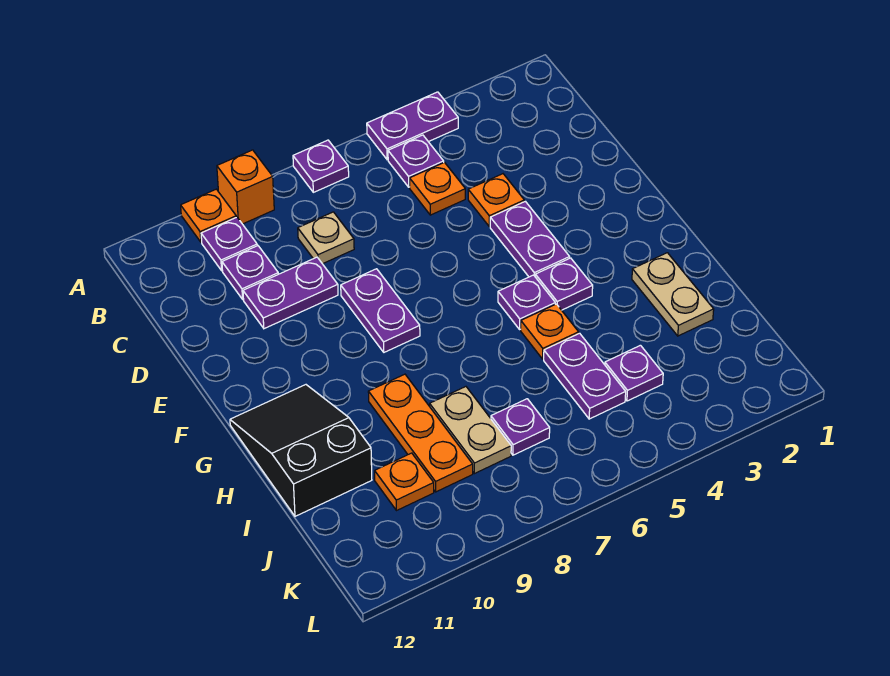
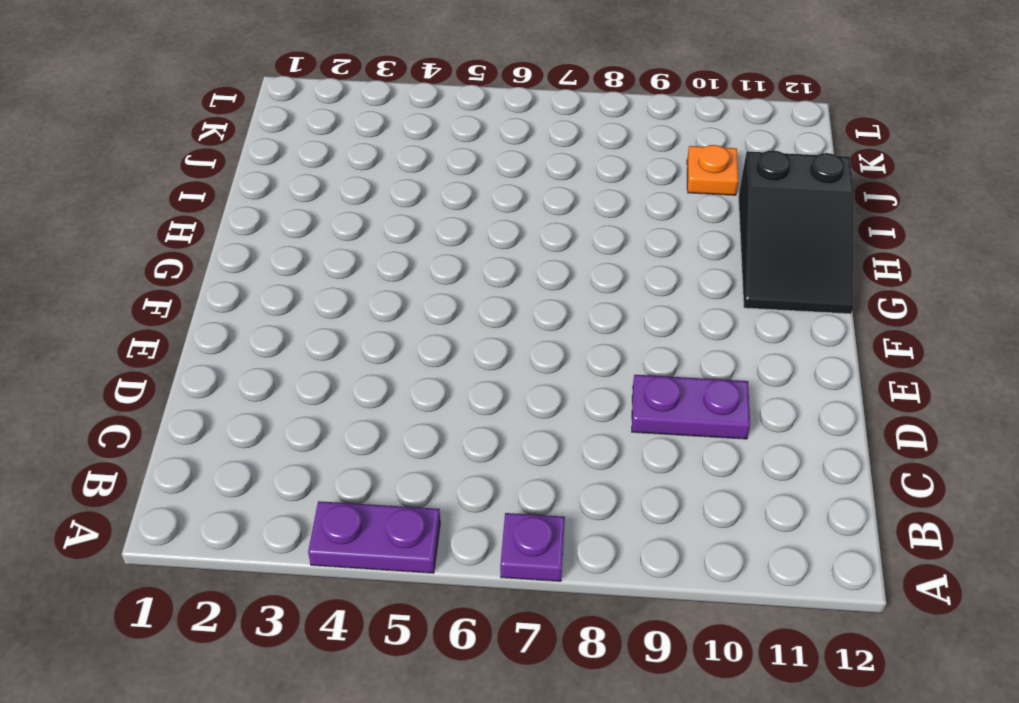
none -> orange brick A9 level 1
none -> orange plate A10 level 1
none -> purple plate B5 level 1

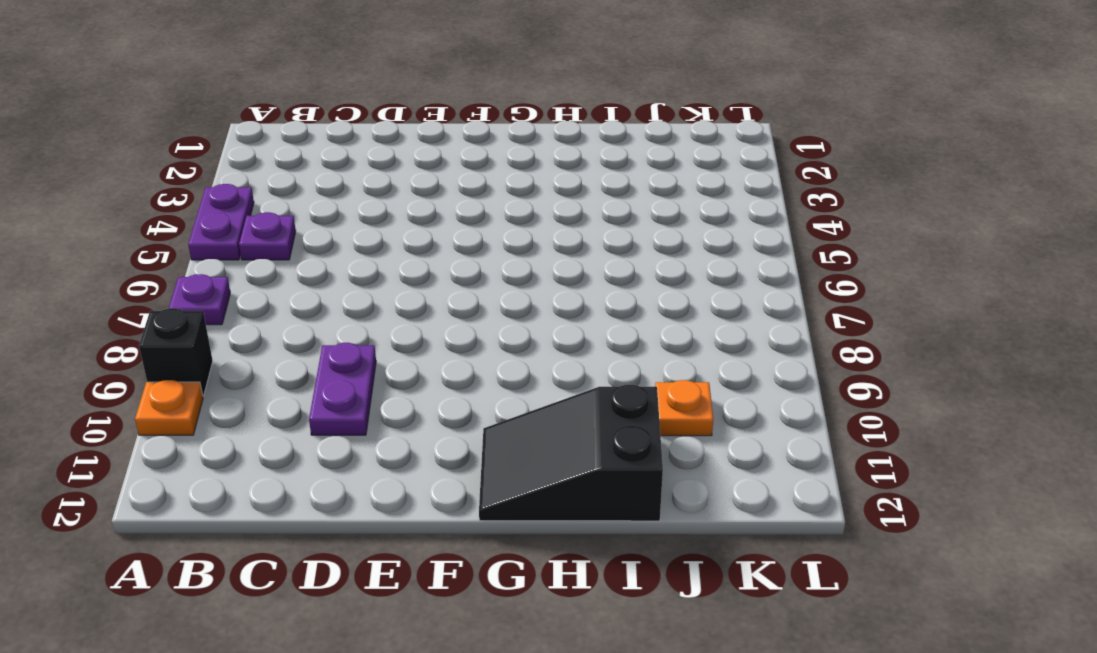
black brick A9 level 1 -> orange brick A9 level 1
none -> purple plate B10 level 1
none -> orange plate C5 level 1
none -> tan plate C8 level 1

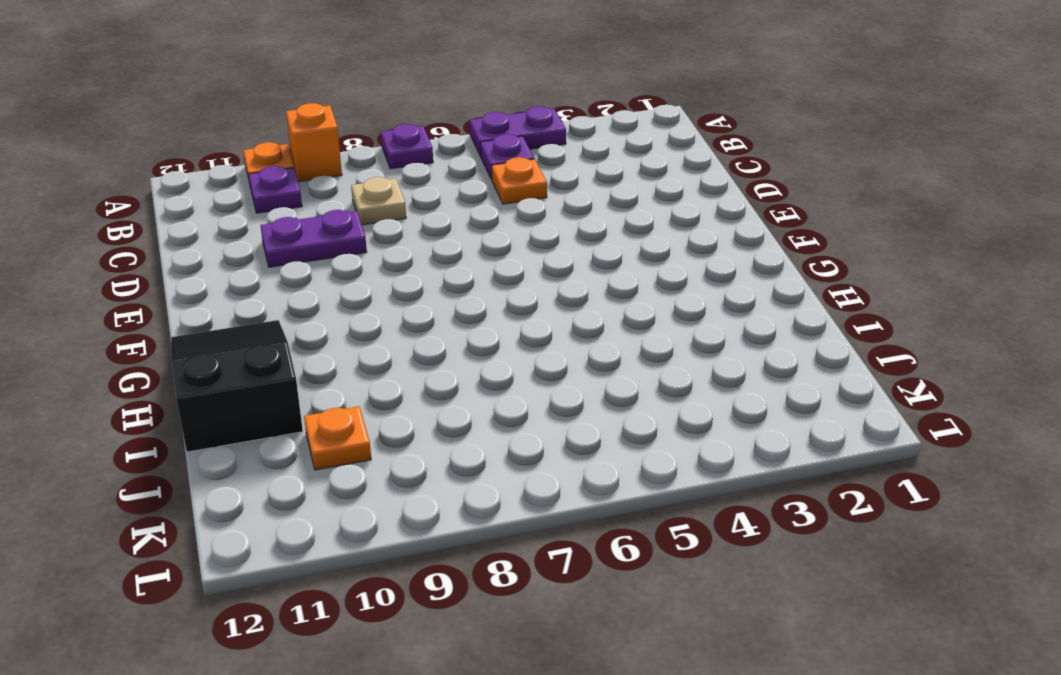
none -> purple plate C10 level 1
none -> orange plate D4 level 1
none -> purple plate E4:F4 level 1

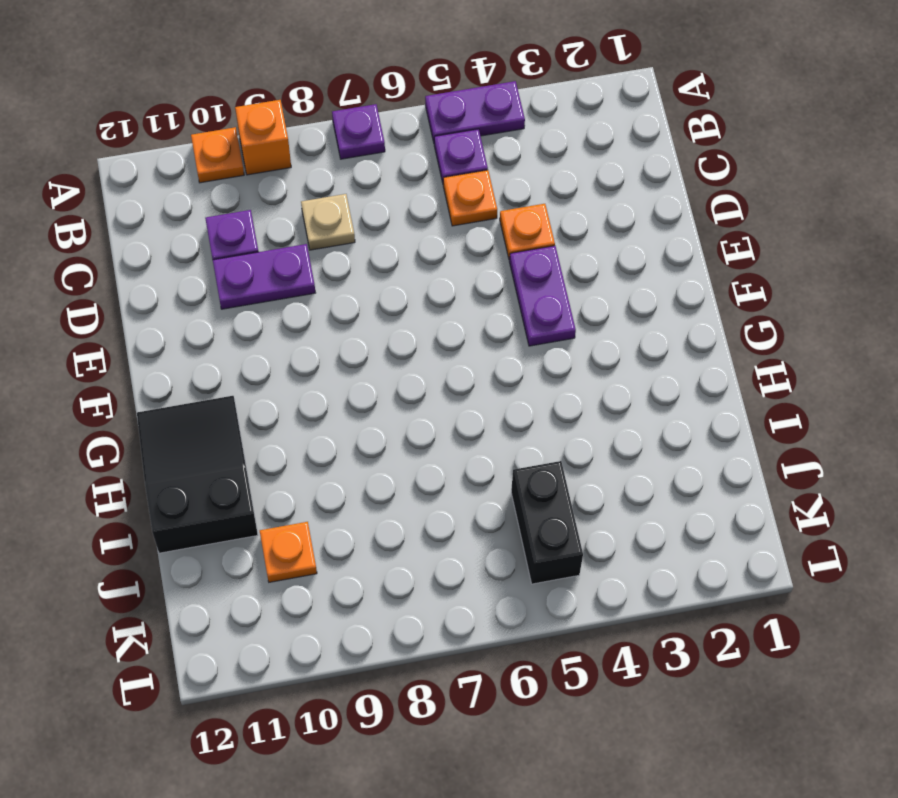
black brick J5:K5 level 1 -> purple plate I5:J5 level 1
none -> purple plate B10 level 1
none -> purple plate E8:F8 level 1
none -> purple plate G4 level 1

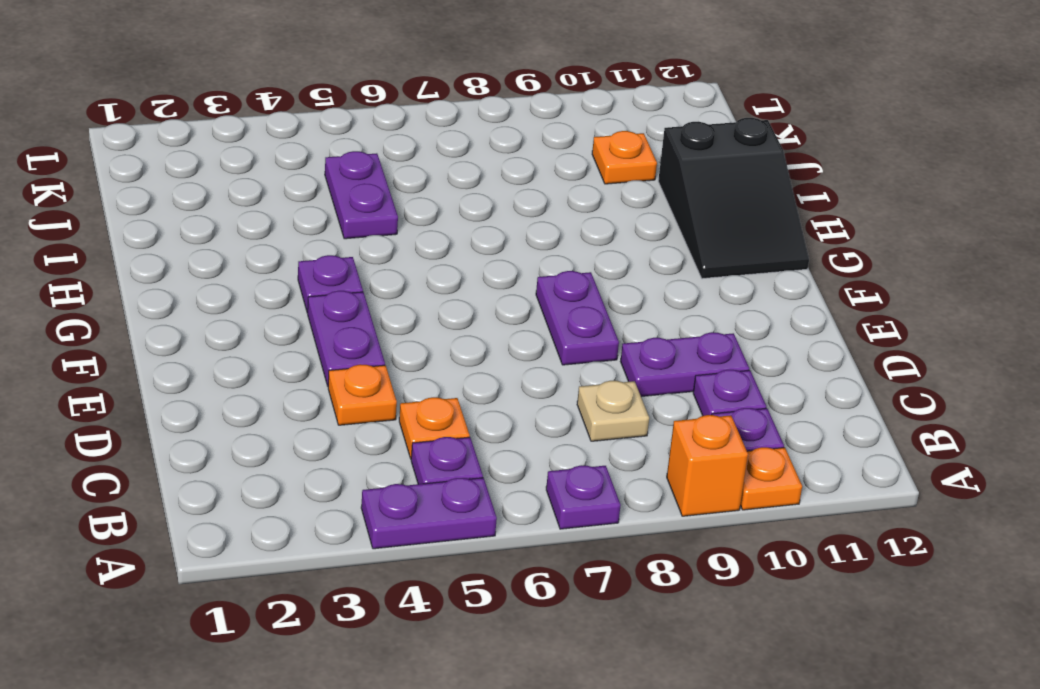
none -> purple plate G5 level 1
none -> tan plate H2:I2 level 1
none -> orange plate H5 level 1

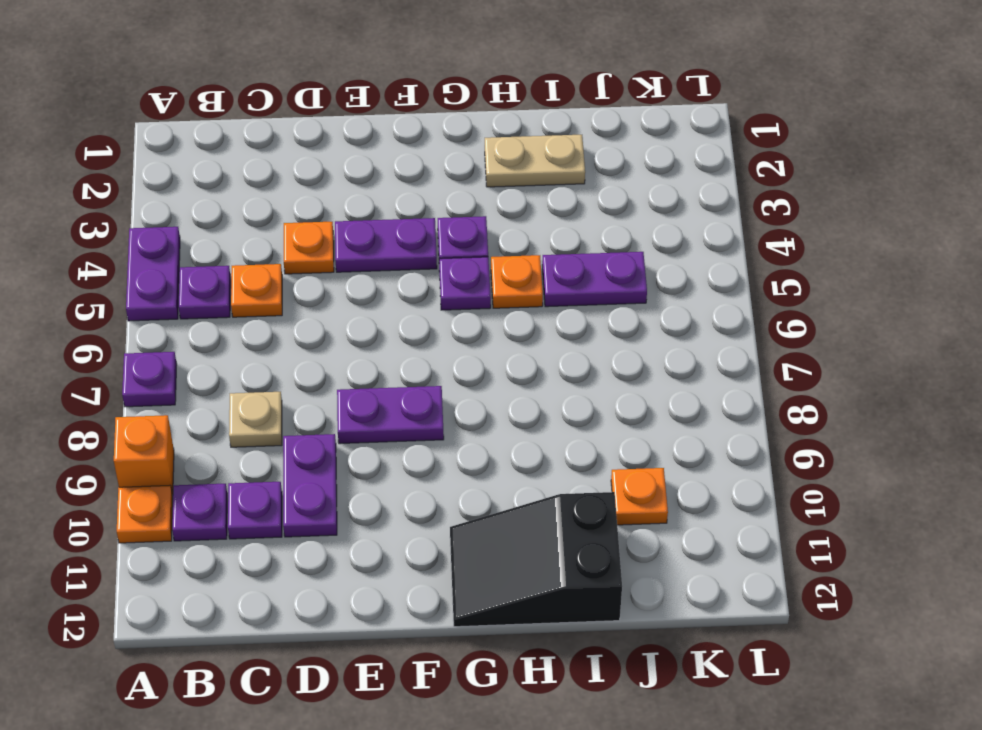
none -> orange plate H9:J9 level 1
none -> tan plate I8:J8 level 1
none -> purple plate J4 level 1

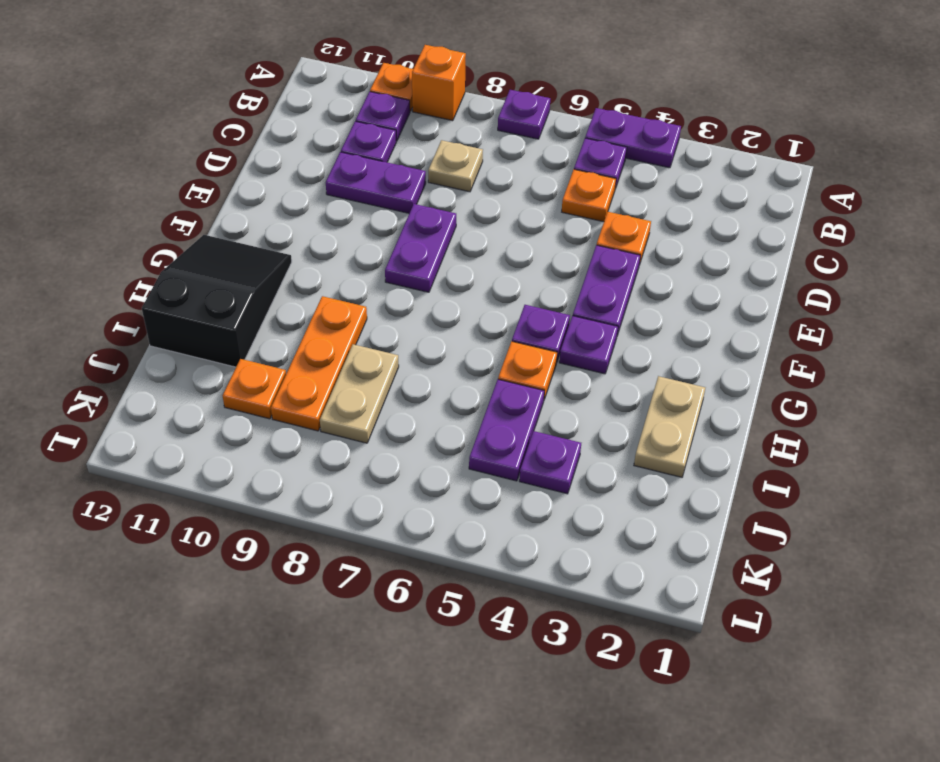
none -> purple plate J7 level 1

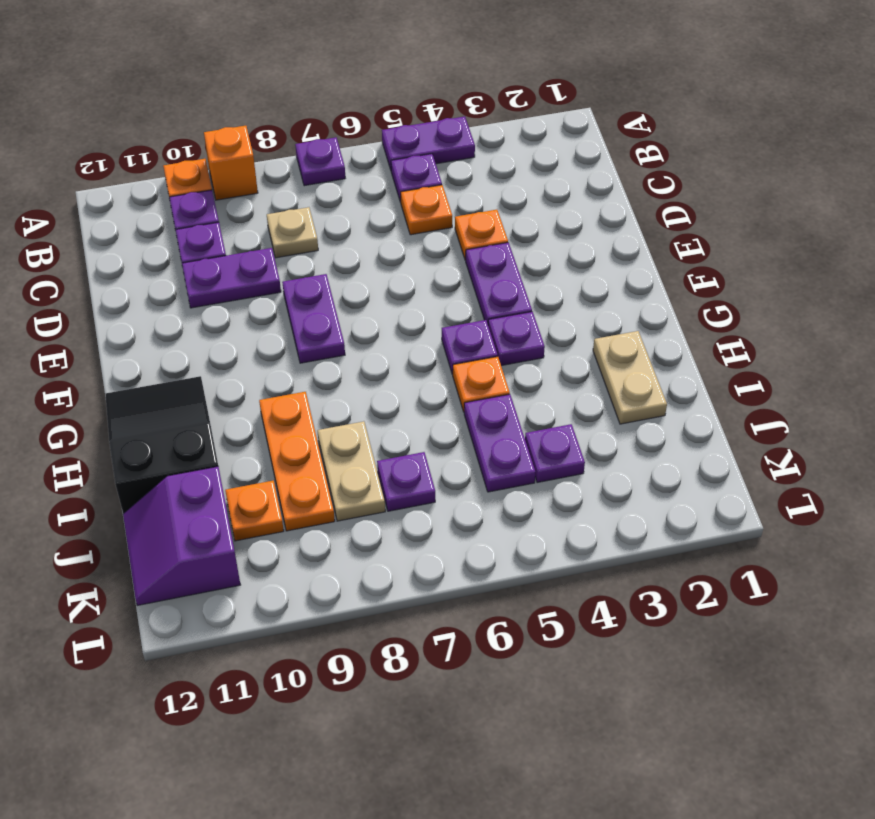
purple slope J11:K12 level 1 top 11 -> none

